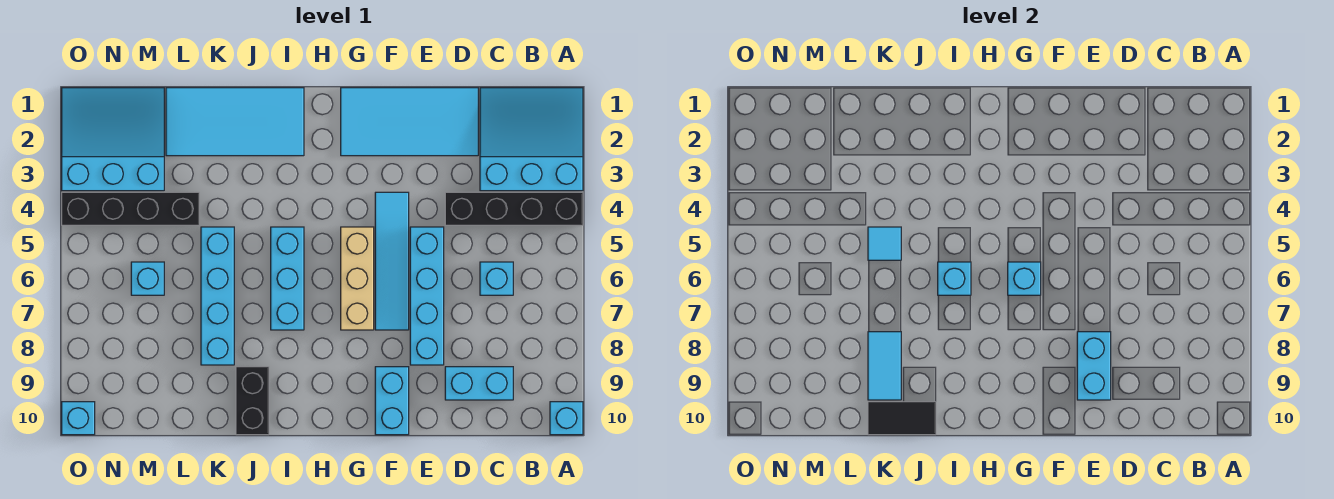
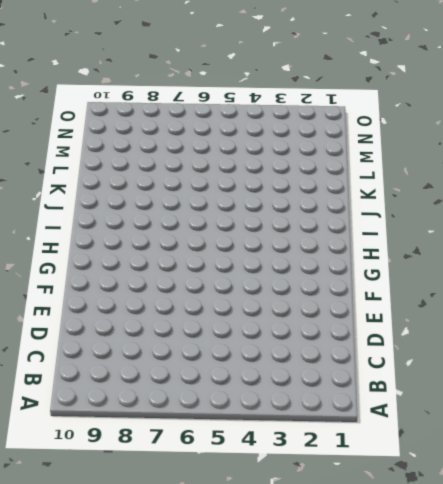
none -> cyan slope A1:C3 level 1 top 3
none -> black brick A4:D4 level 1
none -> cyan brick A10 level 1

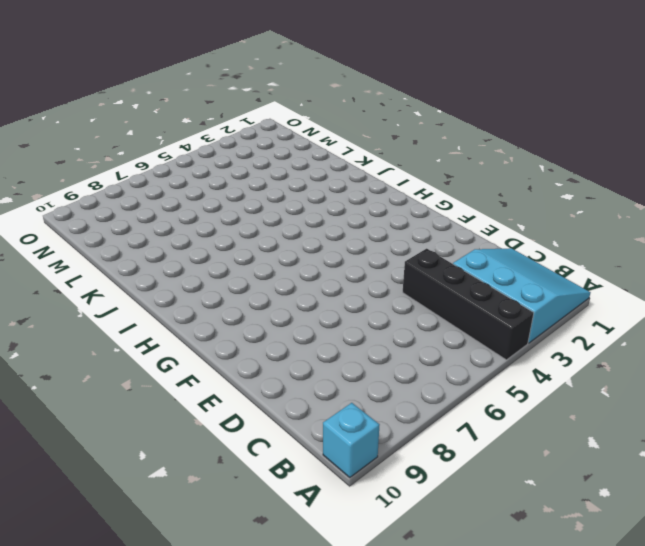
none -> cyan brick C6 level 1
none -> cyan brick C9:D9 level 1
none -> cyan tile D1:G2 level 1

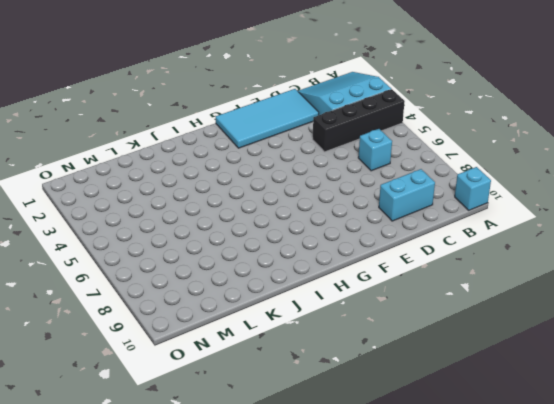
none -> cyan brick E5:E8 level 1
none -> cyan tile F4:F7 level 1
none -> cyan brick F9:F10 level 1

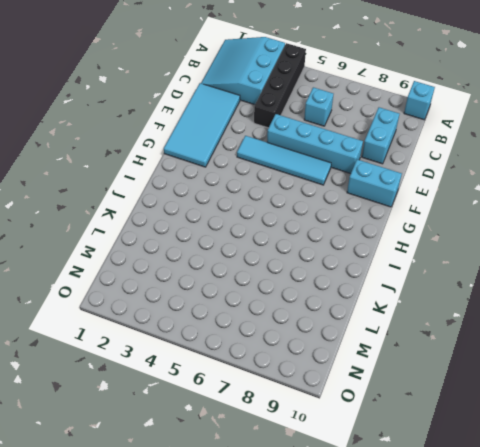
none -> tan brick G5:G7 level 1
none -> cyan tile I1:L2 level 1
none -> cyan brick I5:I7 level 1

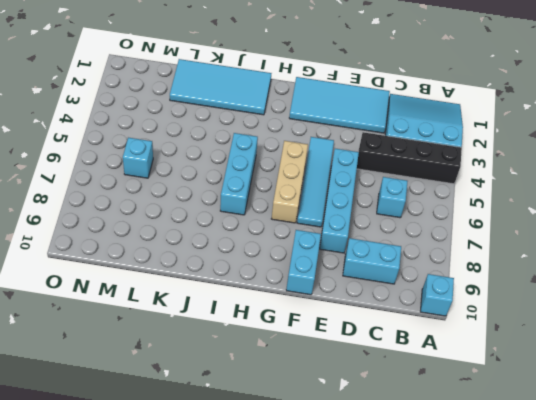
none -> black brick J9:J10 level 1
none -> cyan brick K5:K8 level 1
none -> black brick L4:O4 level 1

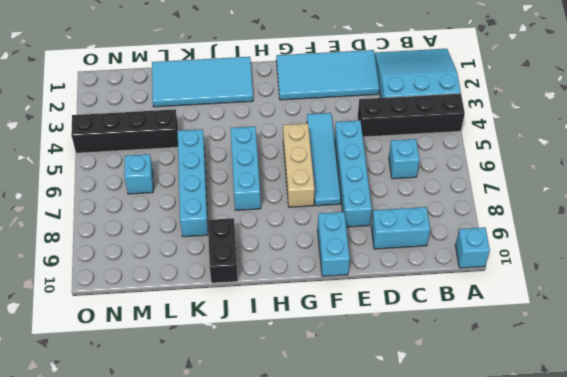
none -> cyan slope M1:O3 level 1 top 3
none -> cyan brick O10 level 1
none -> cyan brick E8:E9 level 2

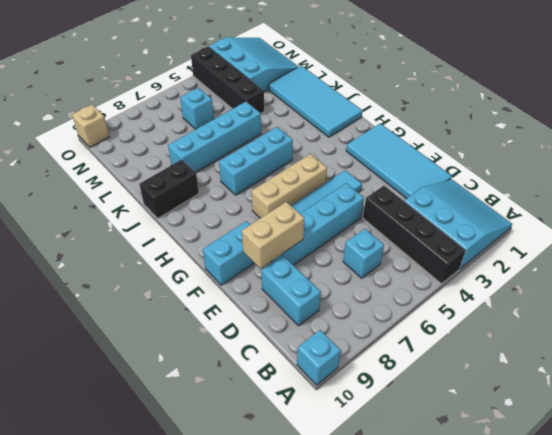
tan brick E8:E9 level 2 -> cyan brick E8:E9 level 2
tan brick O10 level 1 -> cyan brick O10 level 1
none -> cyan brick G6 level 2
none -> cyan brick I6 level 2
none -> black tile J10:K10 level 2

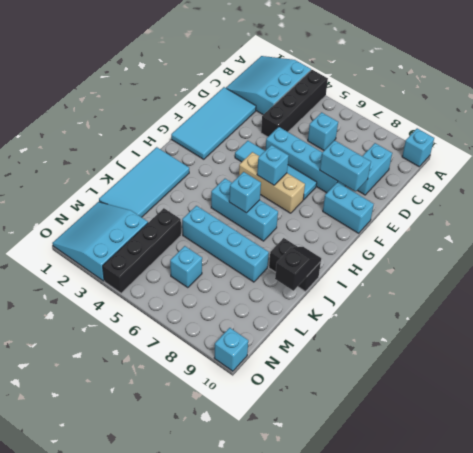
black slope J10:K10 level 2 top K -> black tile J10:K10 level 2
none -> cyan tile K5 level 2
none -> cyan tile K8:K9 level 2

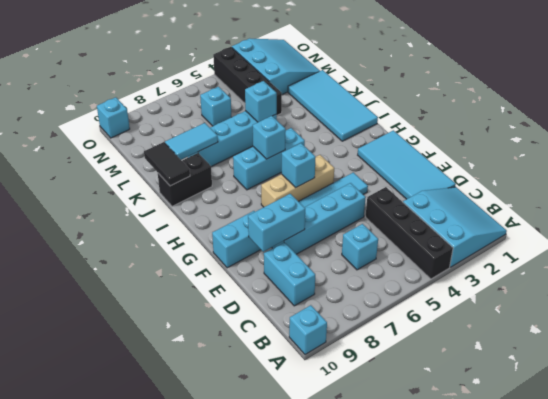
cyan brick K5 level 2 -> cyan tile K5 level 2

